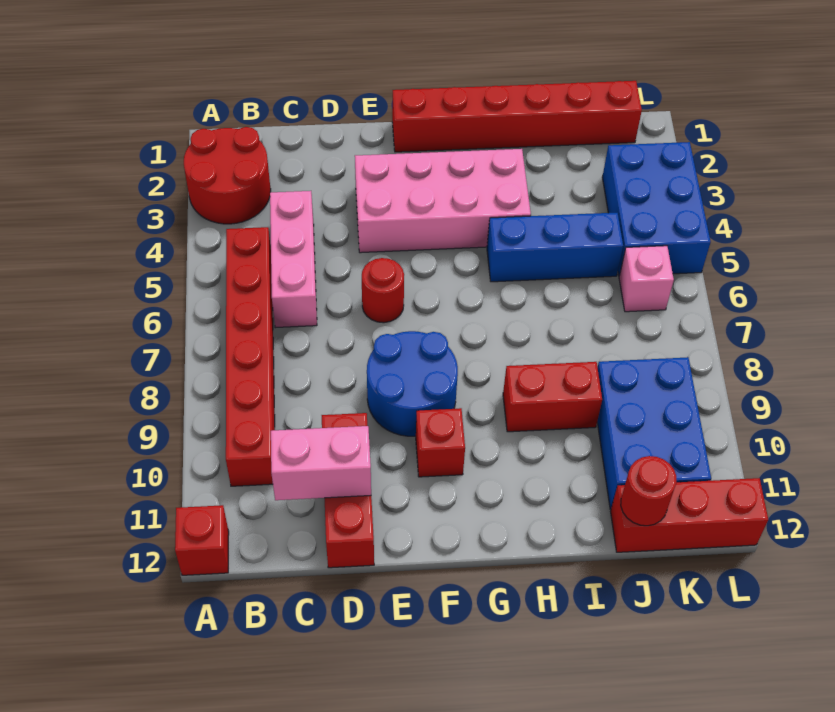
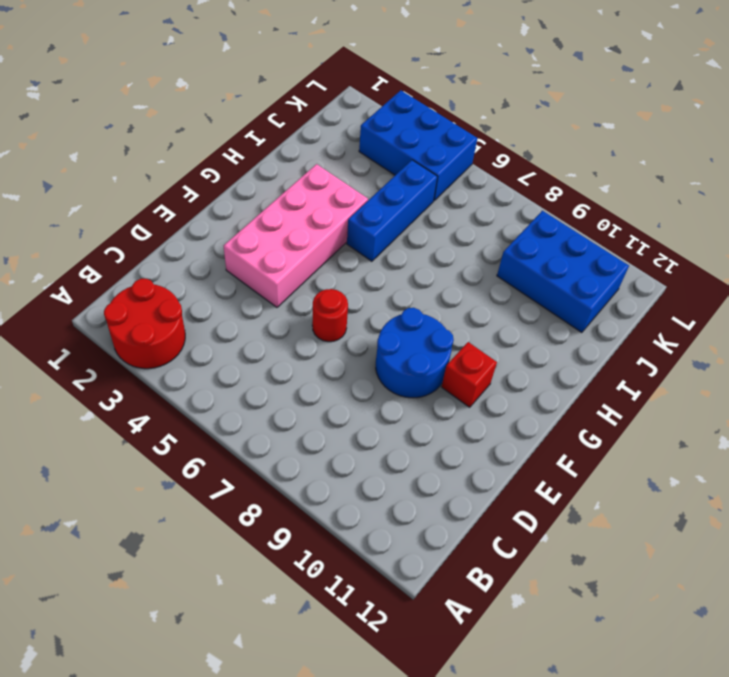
none -> red brick A12 level 1
none -> red brick B5:B10 level 1
none -> pink brick C4:C6 level 1

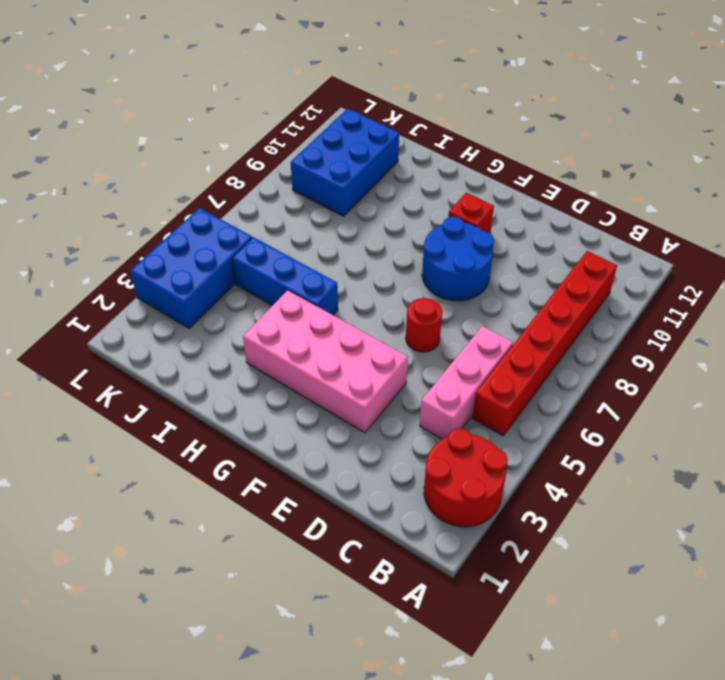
none -> red brick A12 level 1
none -> red brick D10:D12 level 1
none -> red brick F1:K1 level 1

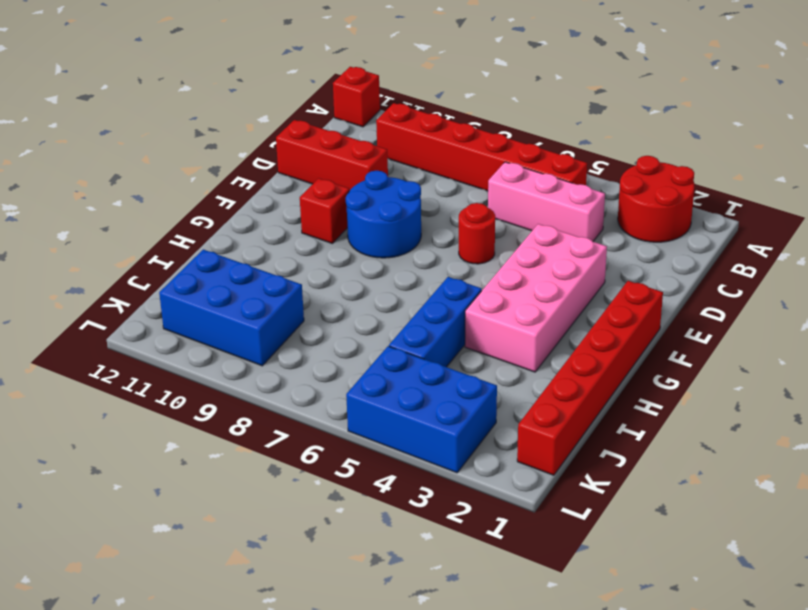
none -> red brick H9:I9 level 1
none -> red brick J12:L12 level 1
none -> pink brick K6 level 1

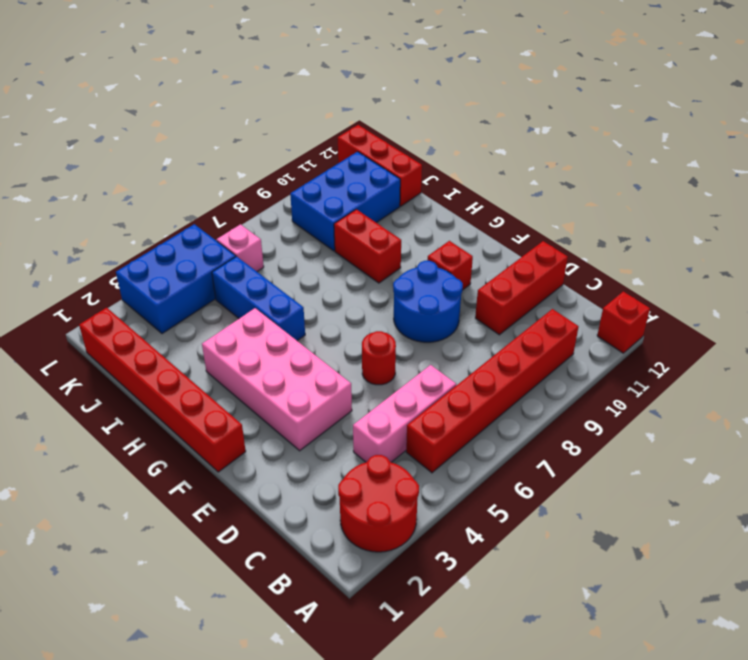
none -> pink brick C11:D11 level 2
none -> red round brick J12 level 2

